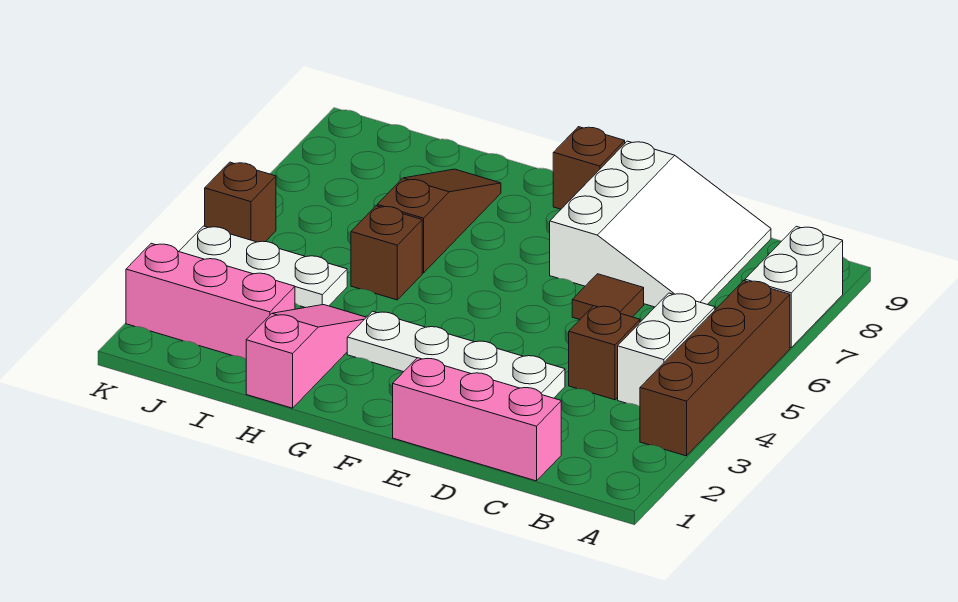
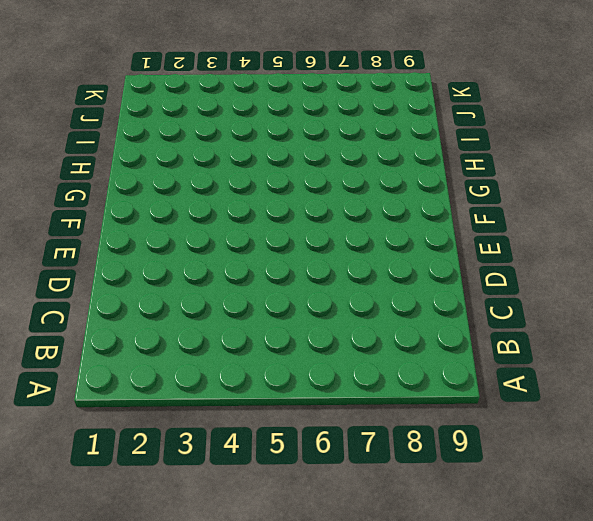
none -> brown brick A3:A6 level 1
none -> white brick A7:A8 level 1
none -> white brick B4:B5 level 1

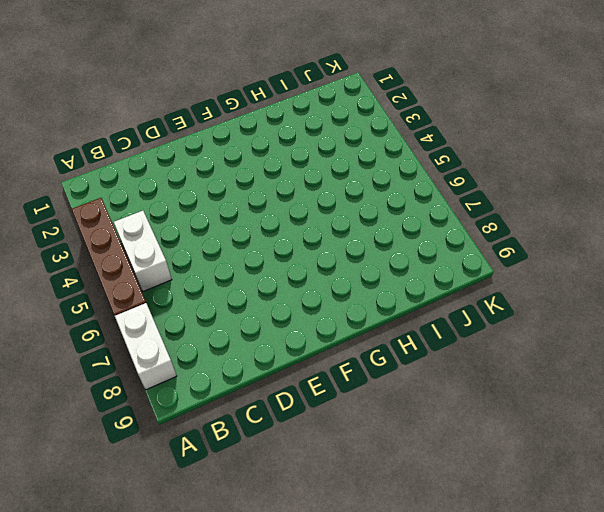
none -> pink brick C1:E1 level 1
none -> brown brick C4 level 1
none -> white slope C7:E9 level 1 top E

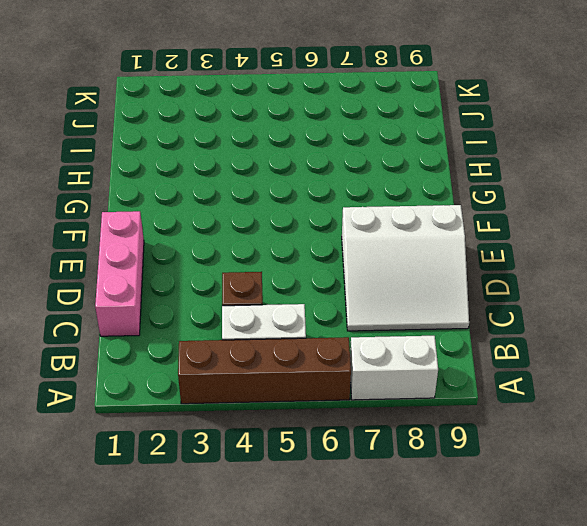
none -> white plate D3:G3 level 1
none -> brown tile D6 level 1
none -> brown brick F9 level 1

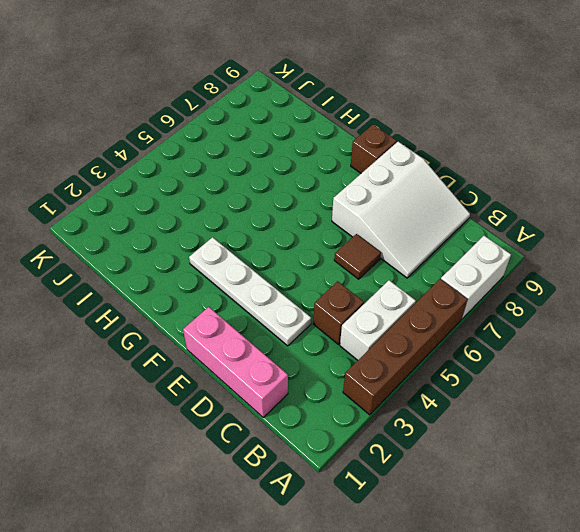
none -> pink slope H1:H3 level 1 top 1
none -> brown brick H5 level 1
none -> brown slope H6:H8 level 1 top 6

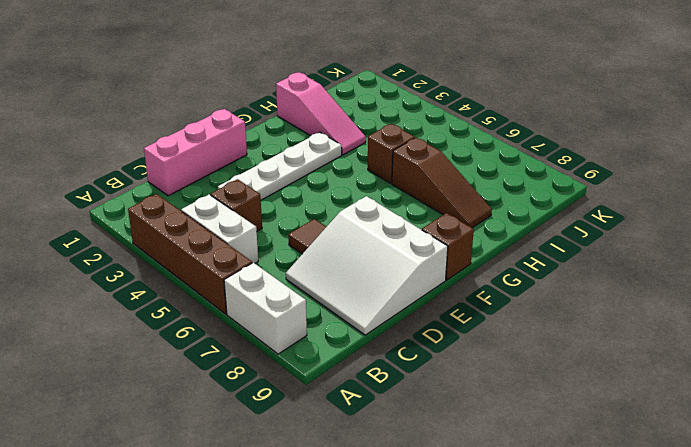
none -> pink brick I2:K2 level 1
none -> white plate I4:K4 level 1
none -> brown brick K5 level 1

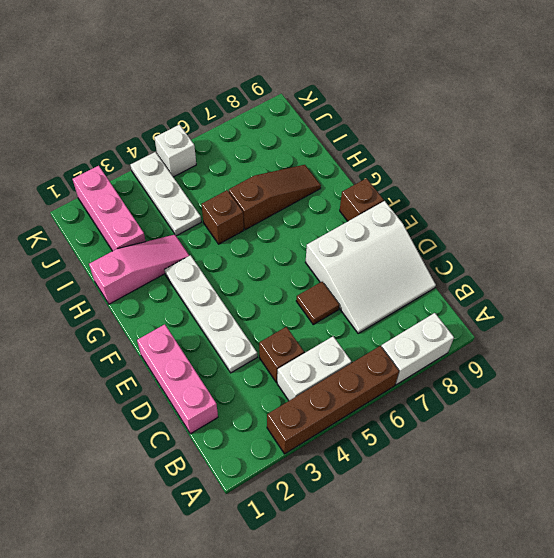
white brick K5 level 1 -> brown brick K5 level 1

